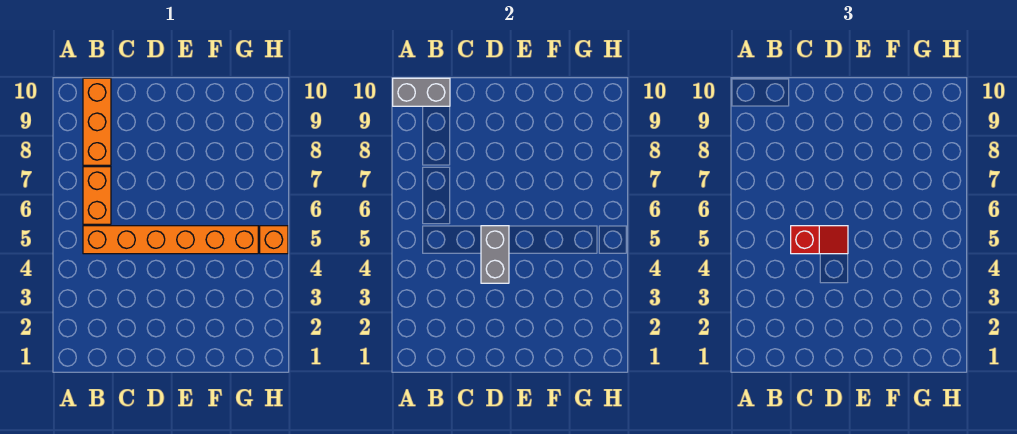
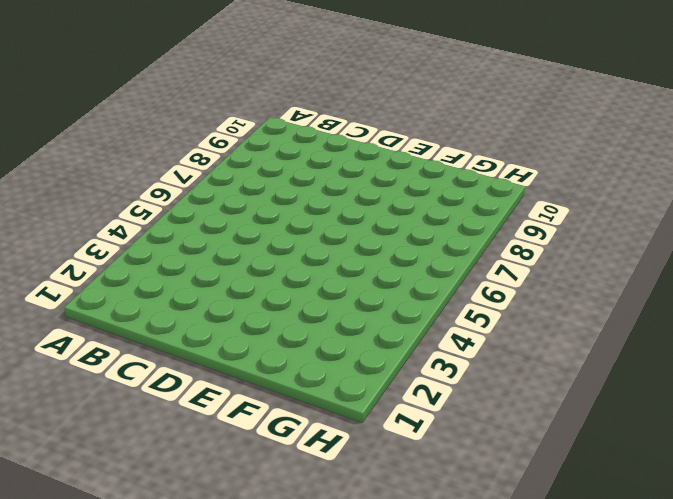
none -> orange brick B5:G5 level 1
none -> orange brick B6:B7 level 1

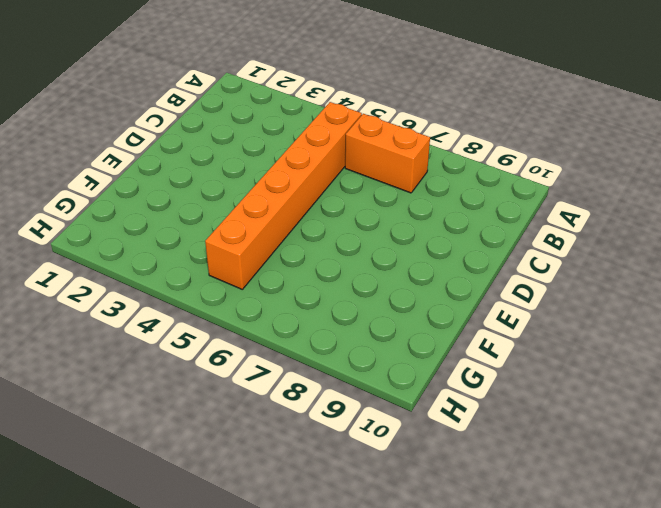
none -> orange brick B8:B10 level 1
none -> orange brick H5 level 1

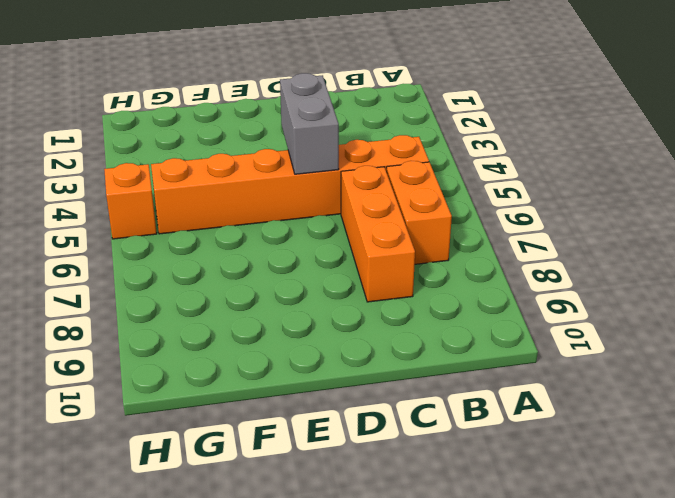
orange brick C6:C8 level 1 -> orange brick B8:B10 level 1
none -> grey brick A10:B10 level 2
none -> red slope C5:D5 level 3 top C

